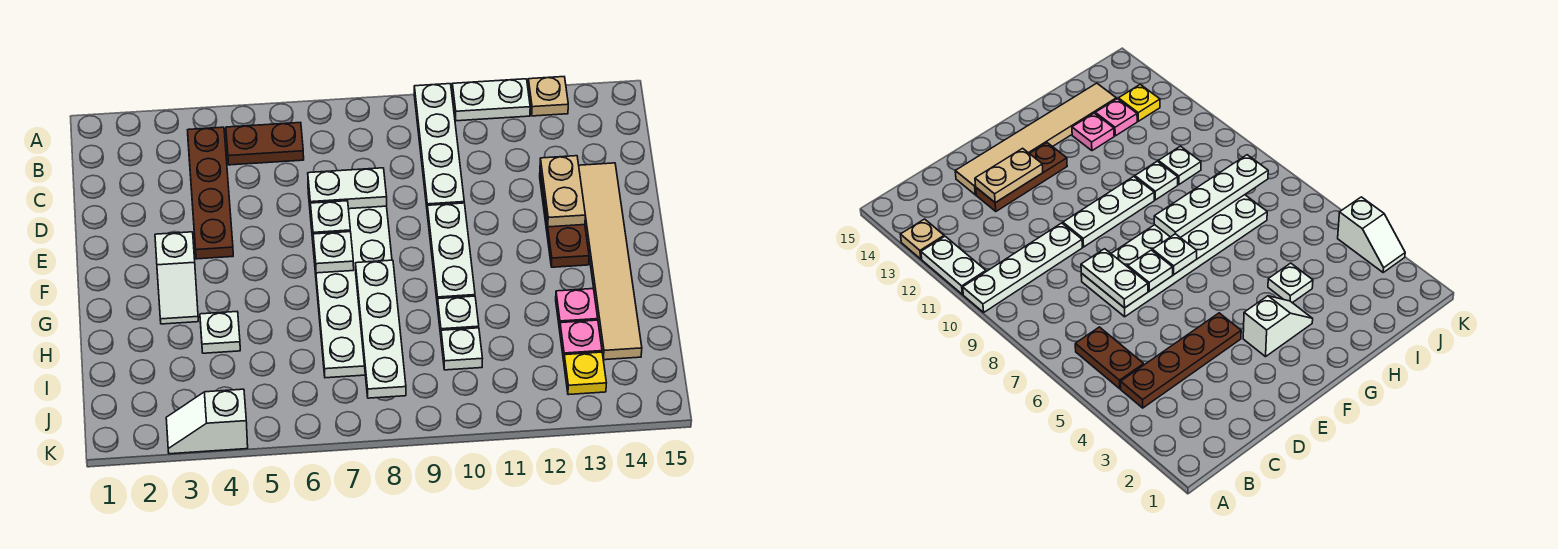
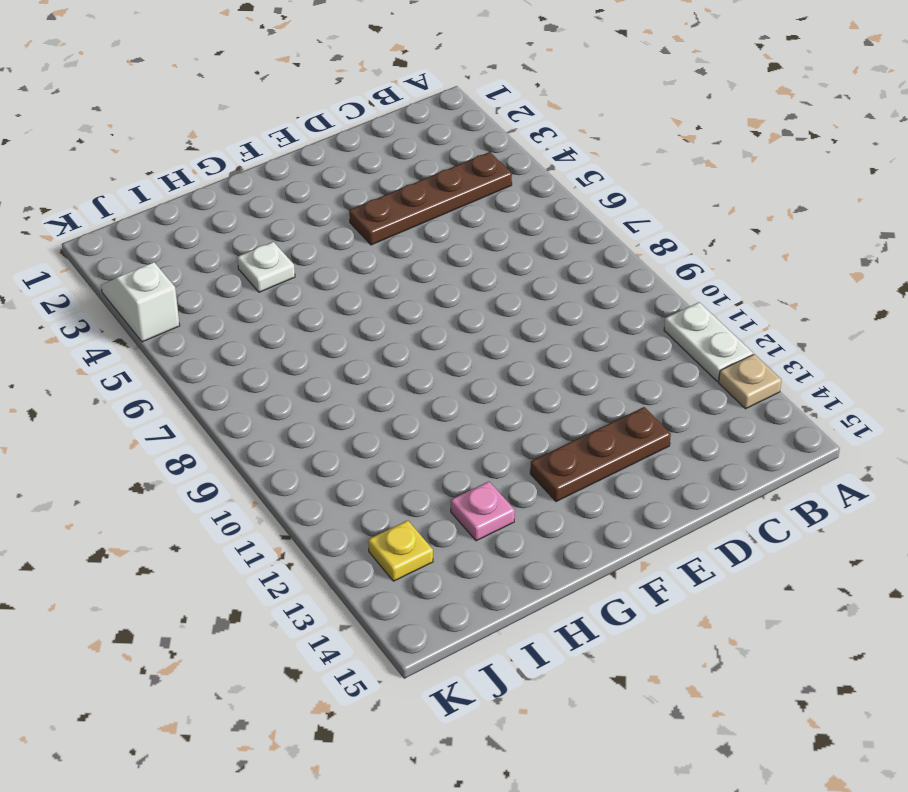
none -> white plate A10:D10 level 1
none -> brown plate B5:B6 level 1
none -> white plate D7:I8 level 1

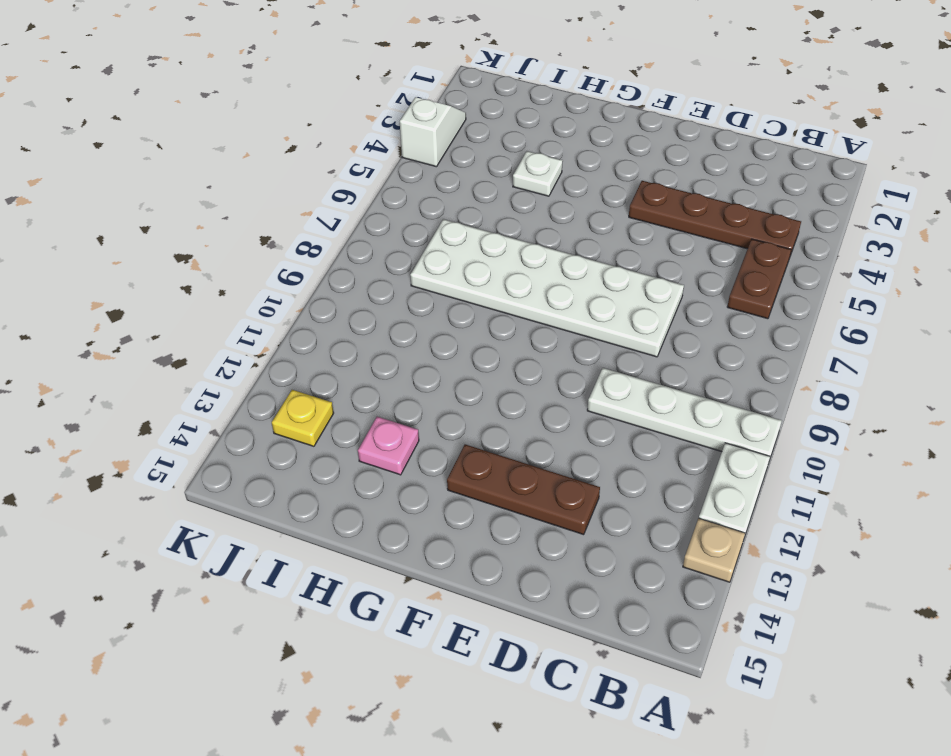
none -> tan tile D14:I14 level 1
none -> white plate E10:G10 level 1
none -> white slope F3:G3 level 1 top F

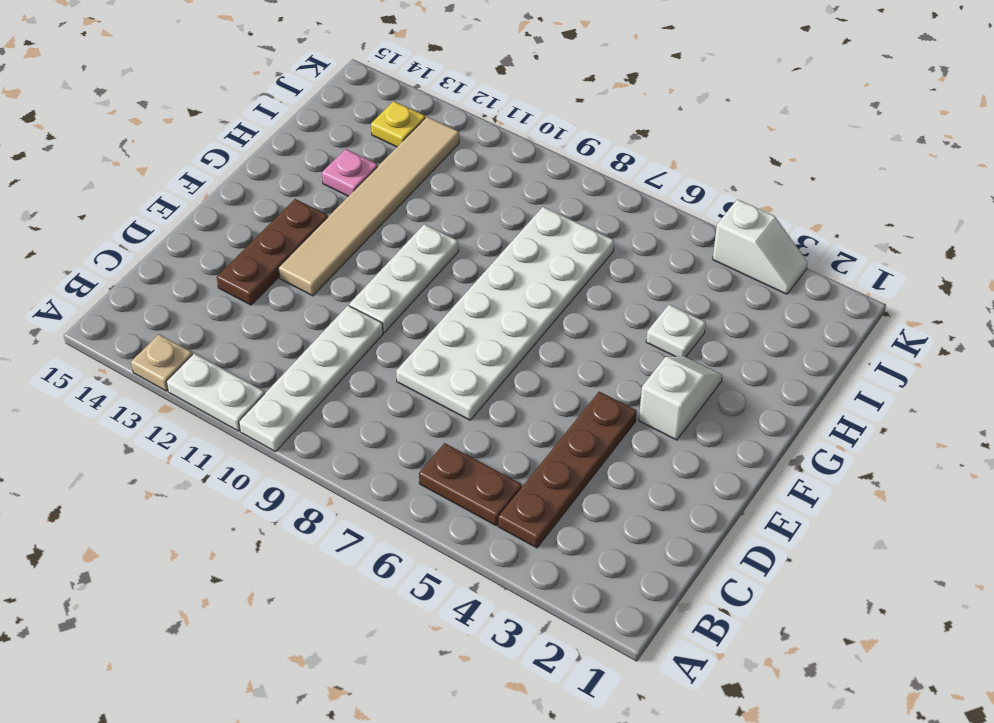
tan tile E12:J12 level 1 -> tan tile D14:I14 level 1
none -> white plate H10 level 1
none -> white plate I10 level 1
none -> pink plate I13 level 1

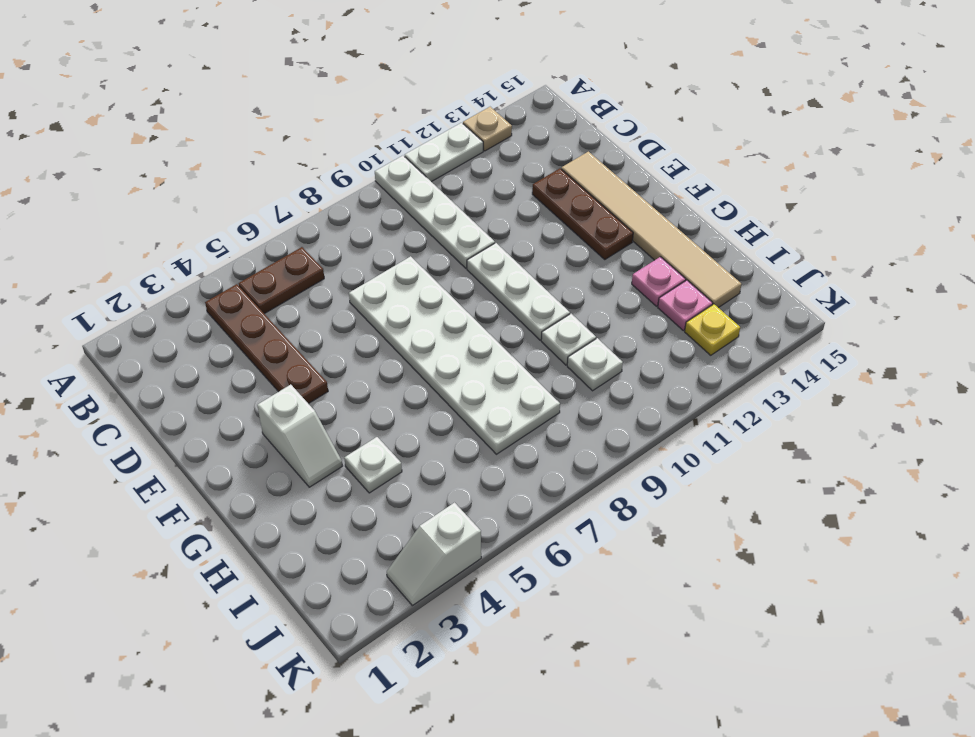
none -> white plate D7:D8 level 2
none -> tan plate D13:E13 level 2
none -> white plate E7 level 2

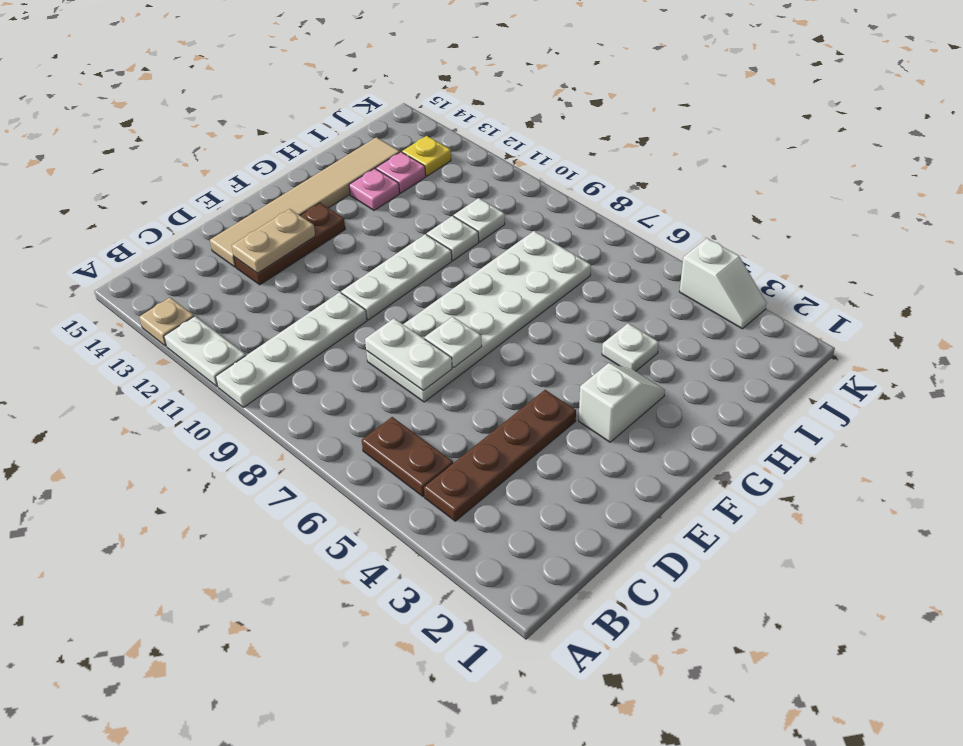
none -> white plate F7 level 2
none -> white plate G8:J8 level 2

